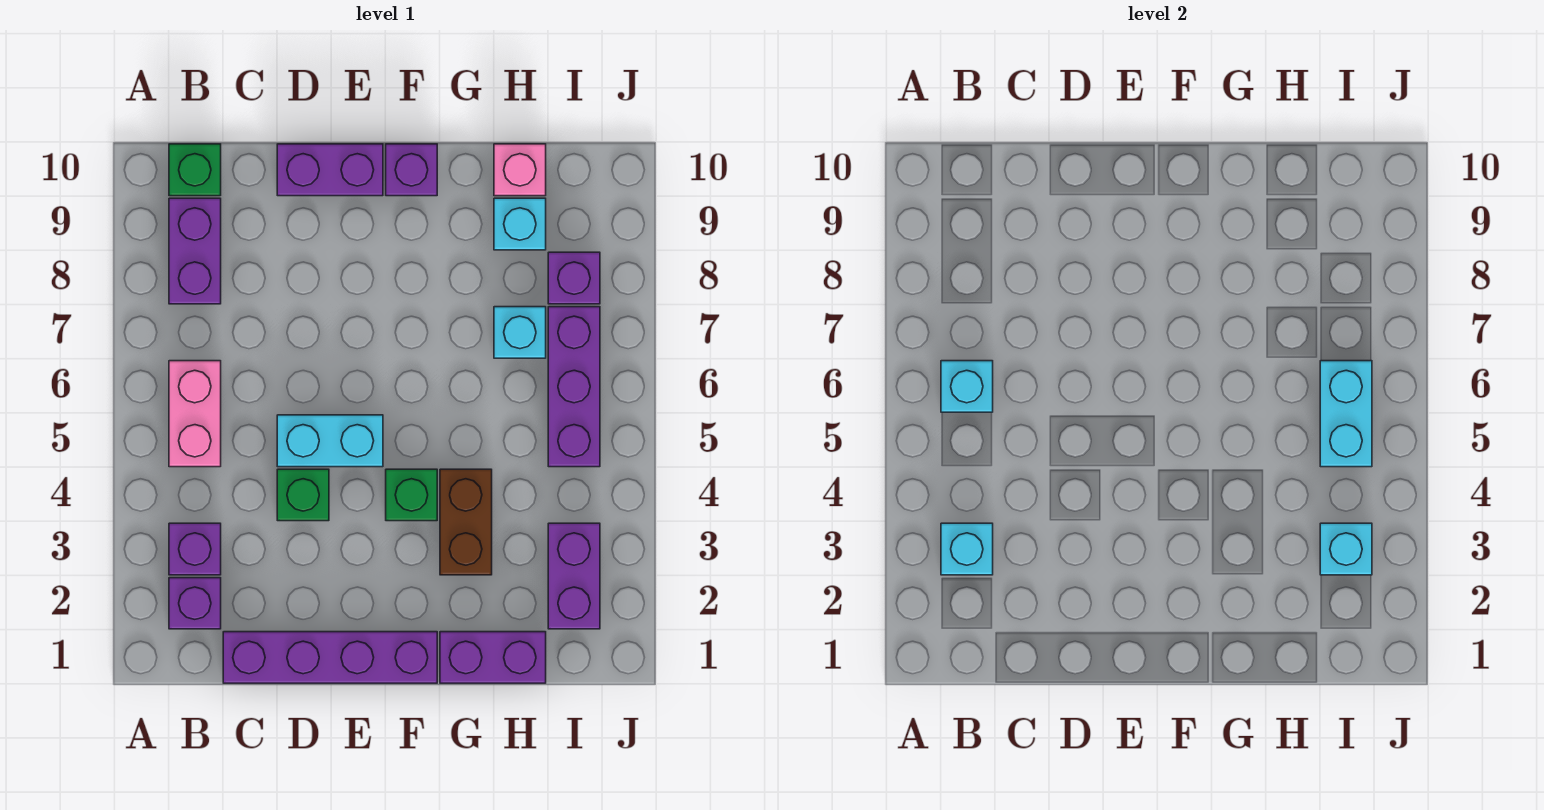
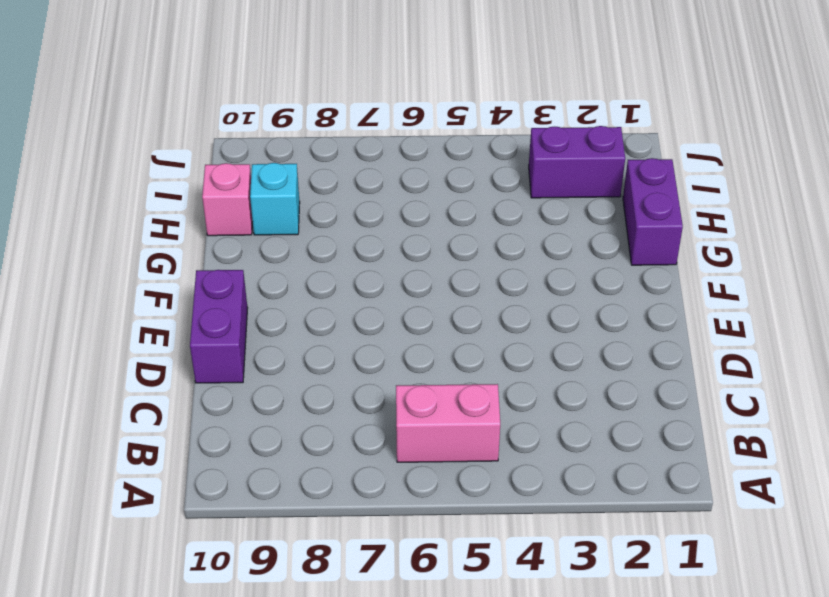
none -> purple brick B2 level 1
none -> purple brick B3 level 1
none -> purple brick B8:B9 level 1

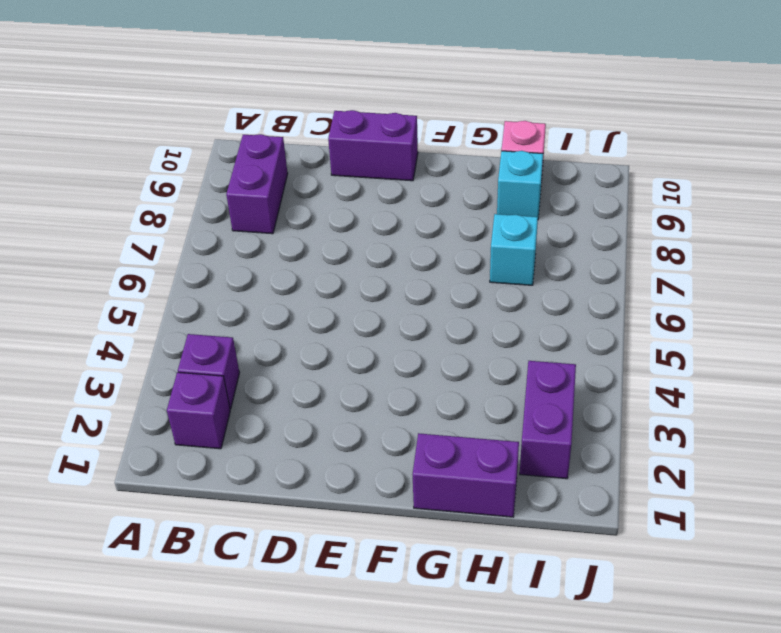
none -> pink brick B5:B6 level 1
none -> green brick B10 level 1
none -> purple brick C1:F1 level 1

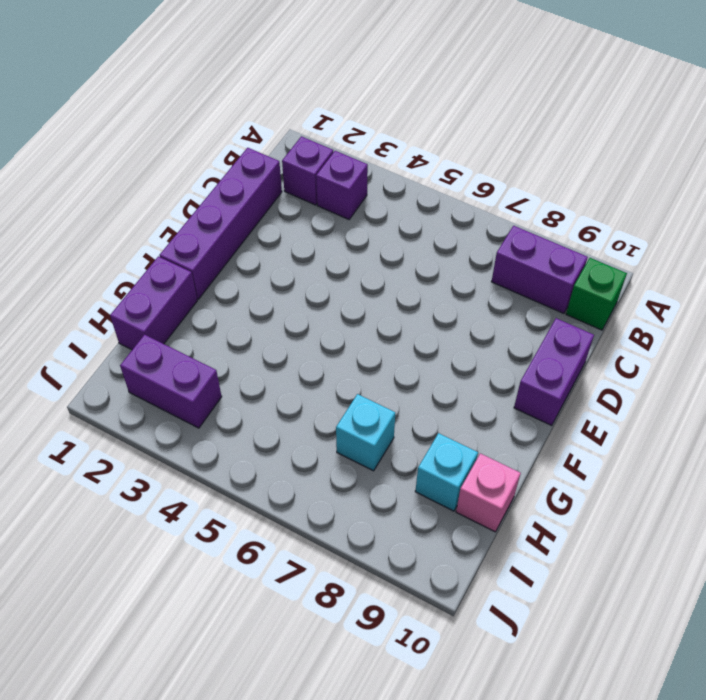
none -> pink brick B5:B6 level 1
none -> green brick D4 level 1
none -> cyan brick D5:E5 level 1

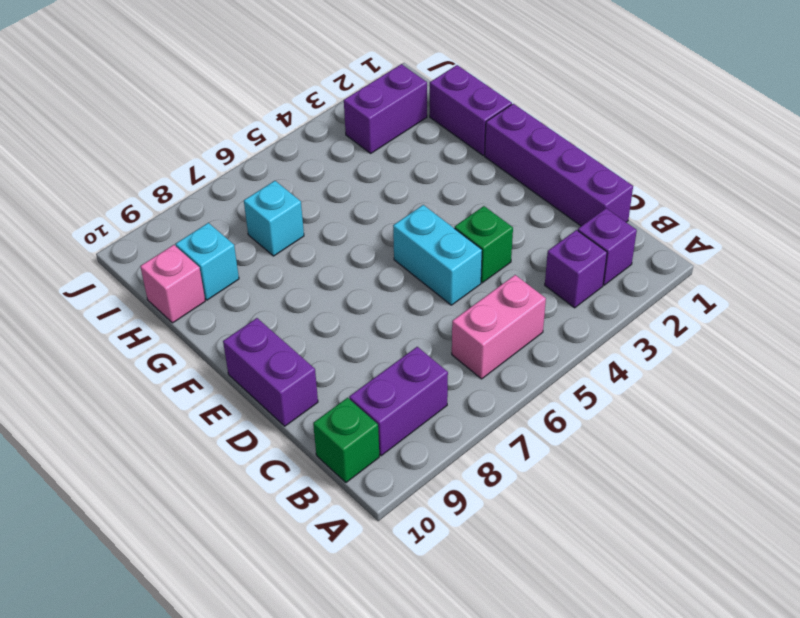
none -> green brick F4 level 1
none -> purple brick F10 level 1
none -> brown brick G3:G4 level 1

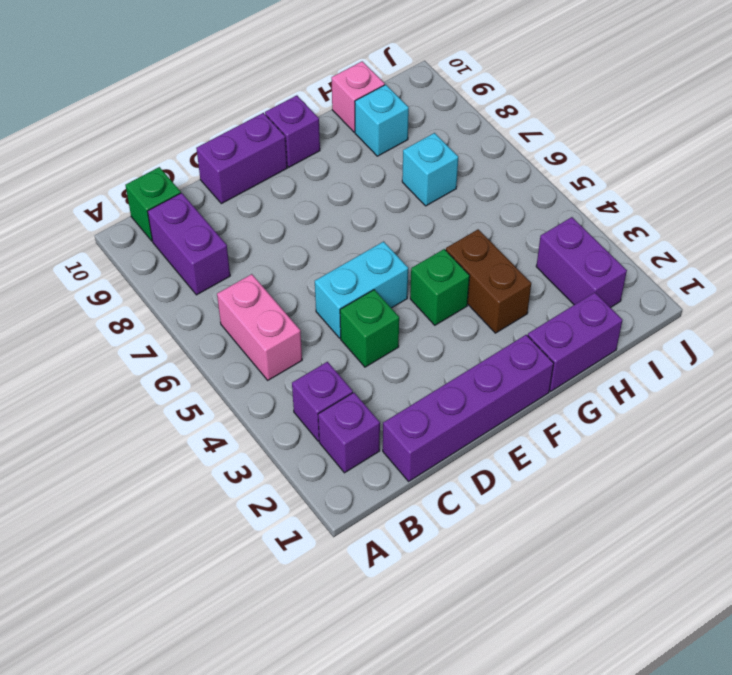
none -> purple brick I5:I7 level 1
none -> purple brick I8 level 1
none -> cyan brick B3 level 2

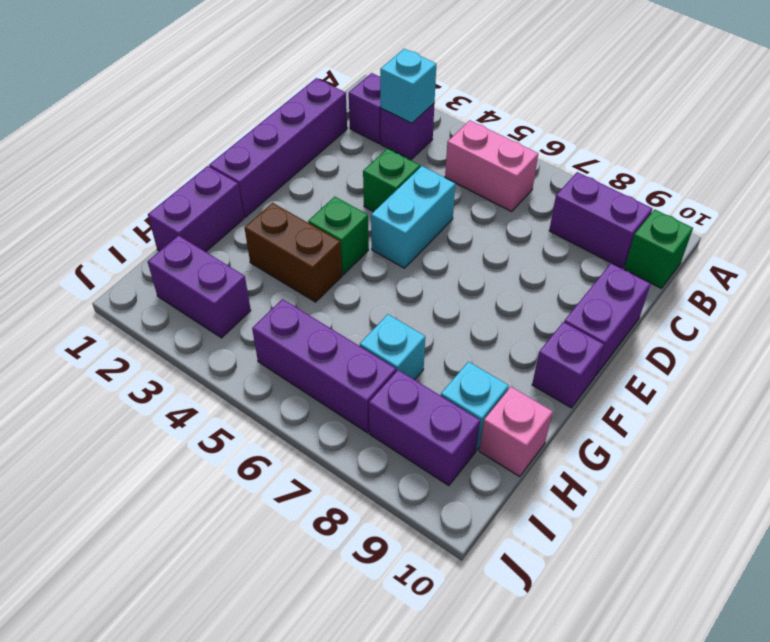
purple brick I8:I9 level 1 -> purple brick I8 level 1
none -> cyan brick B6 level 2
none -> cyan brick I3 level 2
none -> cyan brick I5:I6 level 2

